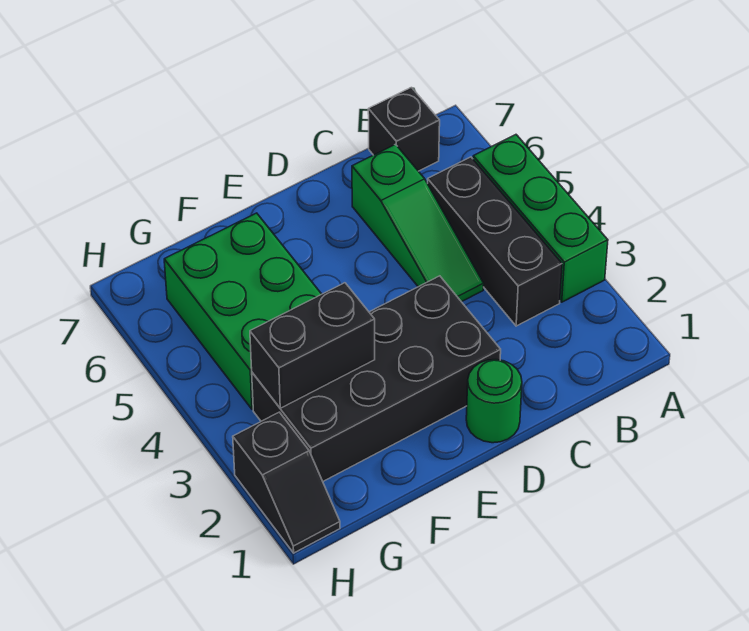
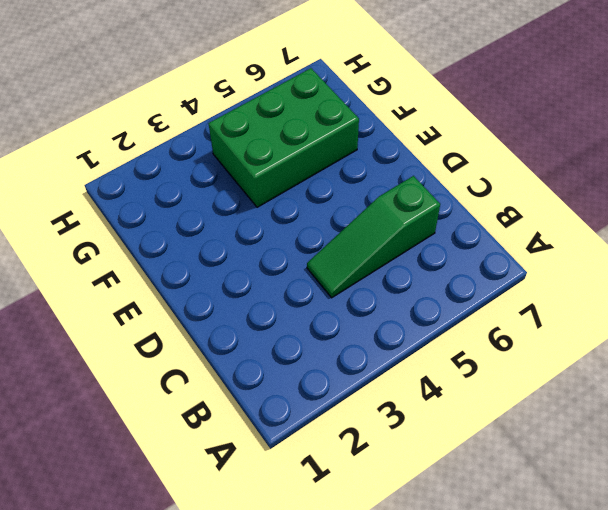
none -> green brick A3:A5 level 1
none -> black brick B3:B5 level 1

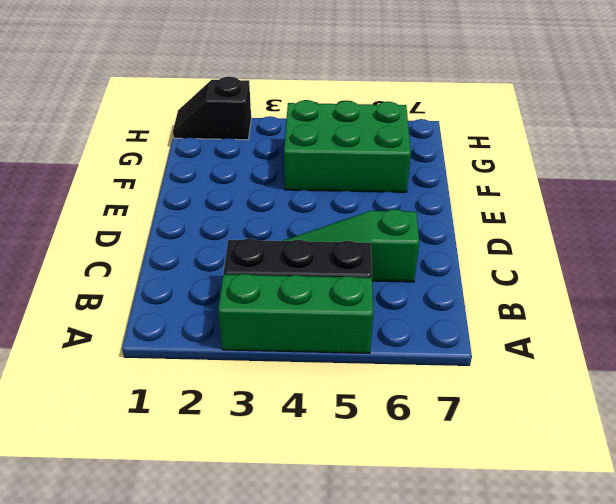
none -> black brick B7 level 1
none -> green round brick D1 level 1

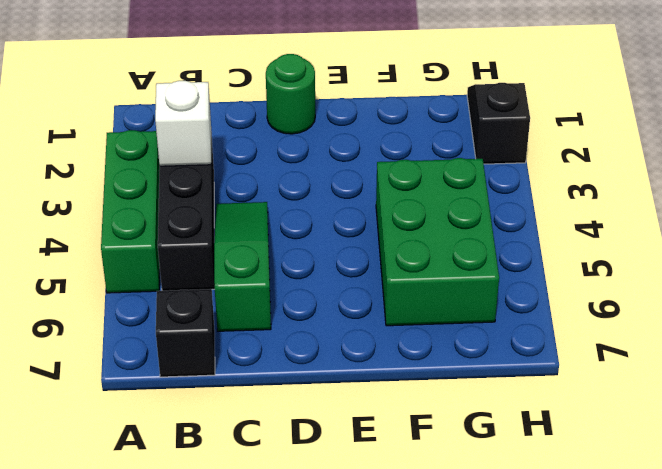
white brick B3 level 2 -> none
none -> black brick D2:G3 level 1
none -> black brick F3:G3 level 2

